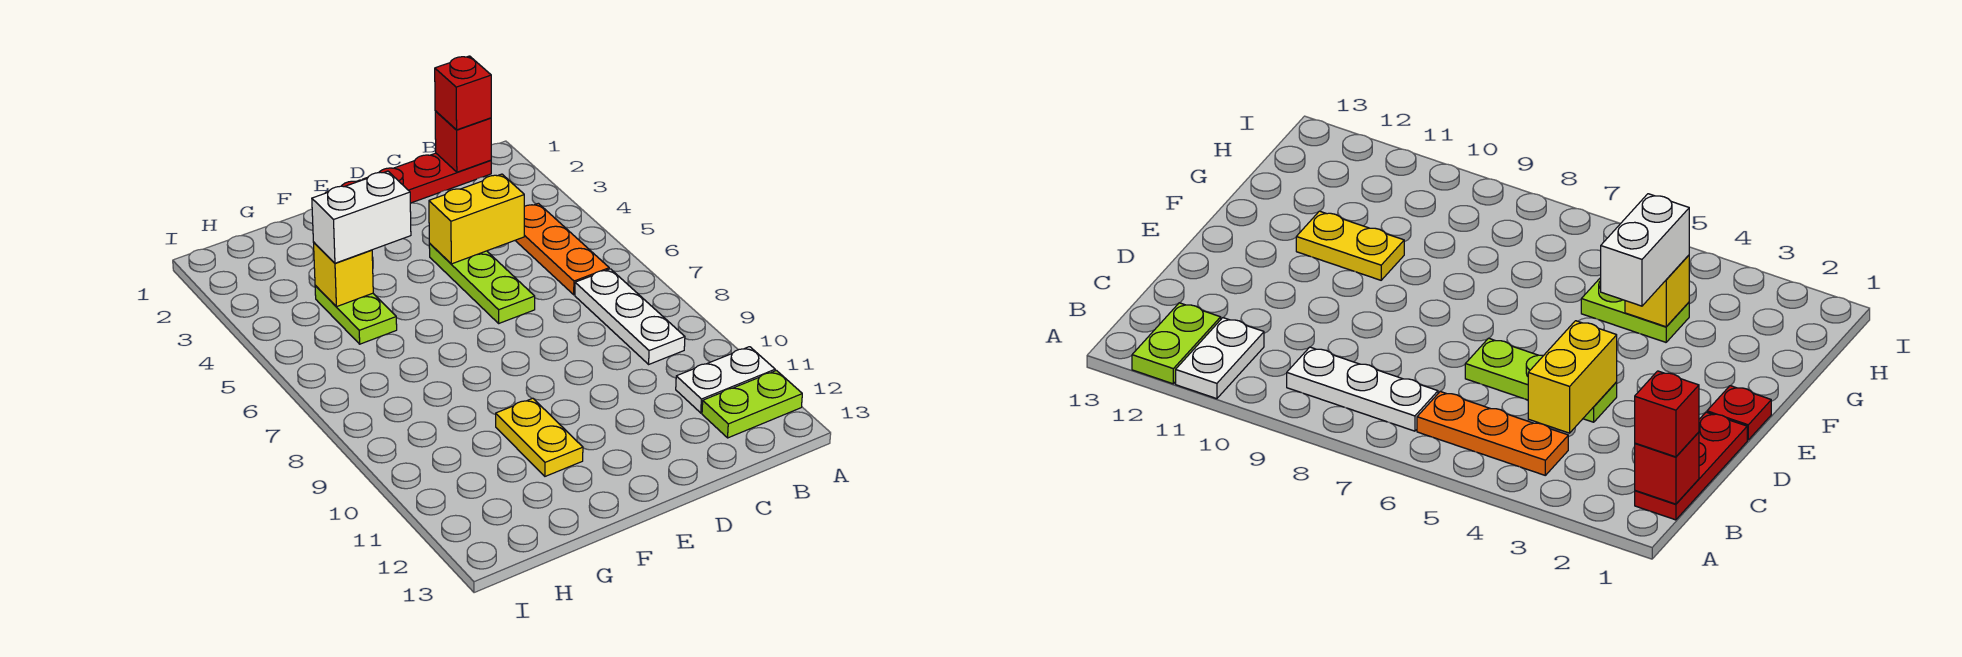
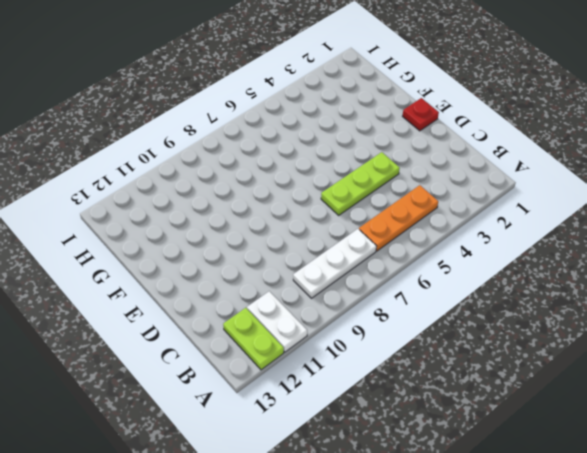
none -> red plate B1:D1 level 1
none -> yellow plate F10:F11 level 1
none -> lime plate G4:G5 level 1

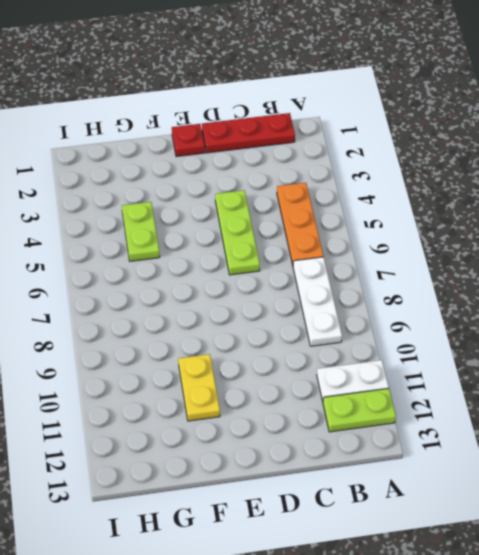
none -> red brick B1 level 2
none -> yellow brick C4:D4 level 2
none -> yellow brick G4 level 2

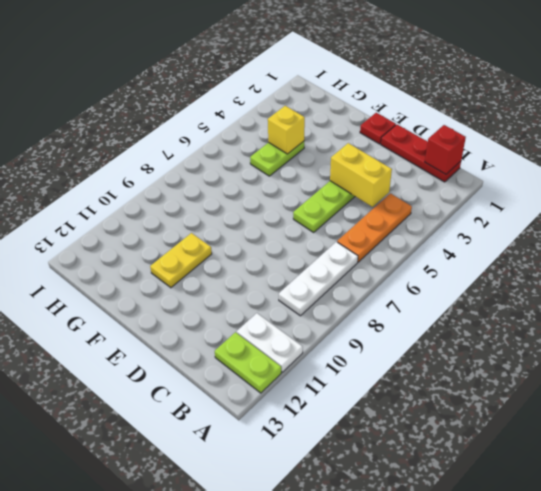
none -> red brick B1 level 3
none -> white brick F4:G4 level 3

